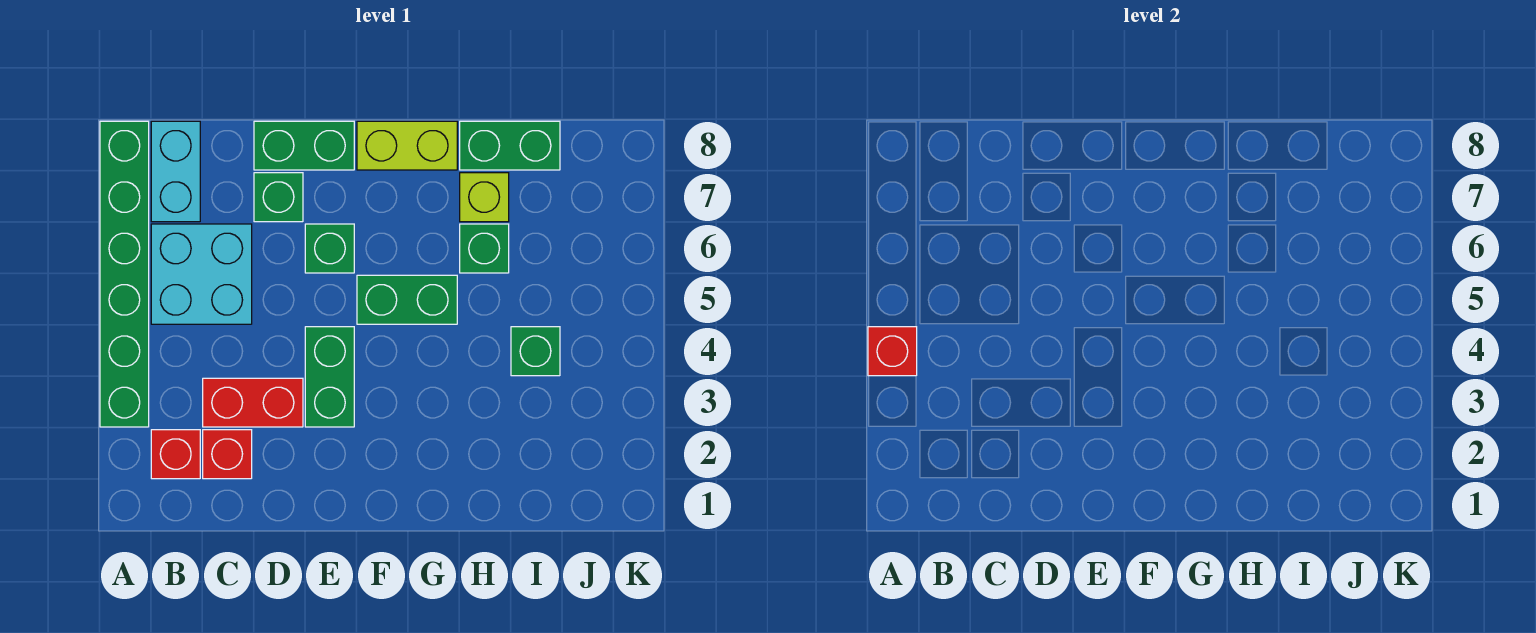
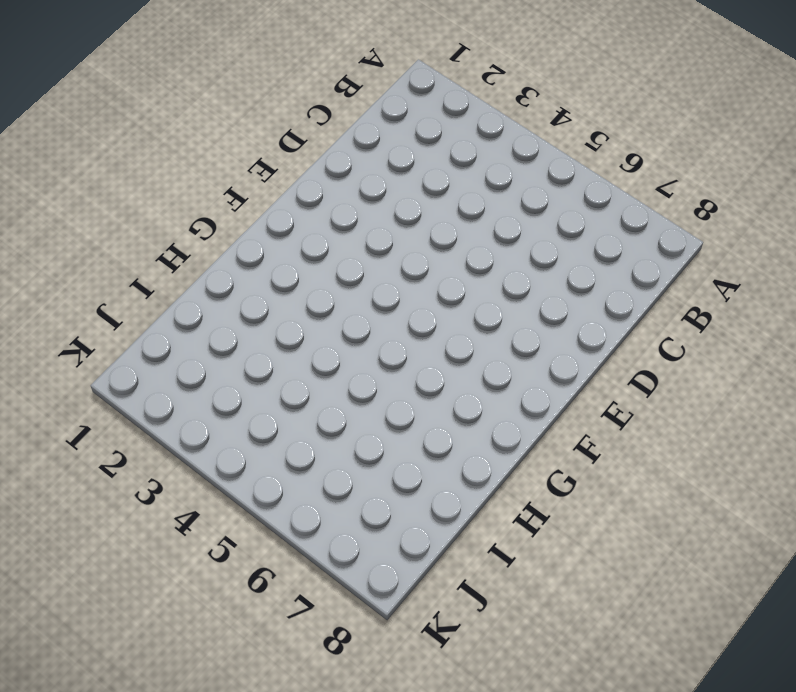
none -> green brick A3:A8 level 1
none -> red brick B2 level 1
none -> cyan brick B5:C6 level 1

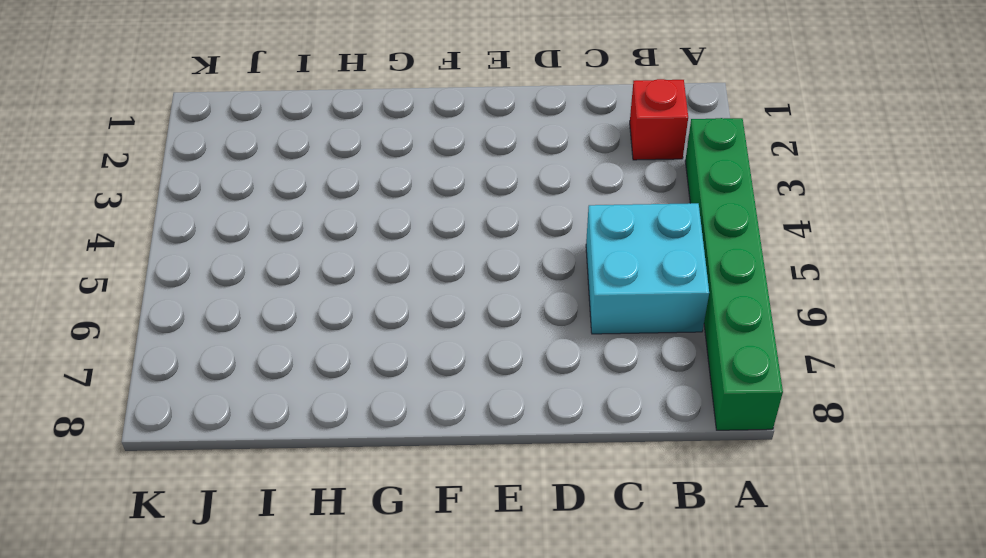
none -> cyan brick B7:B8 level 1
none -> red brick C2 level 1
none -> red brick C3:D3 level 1

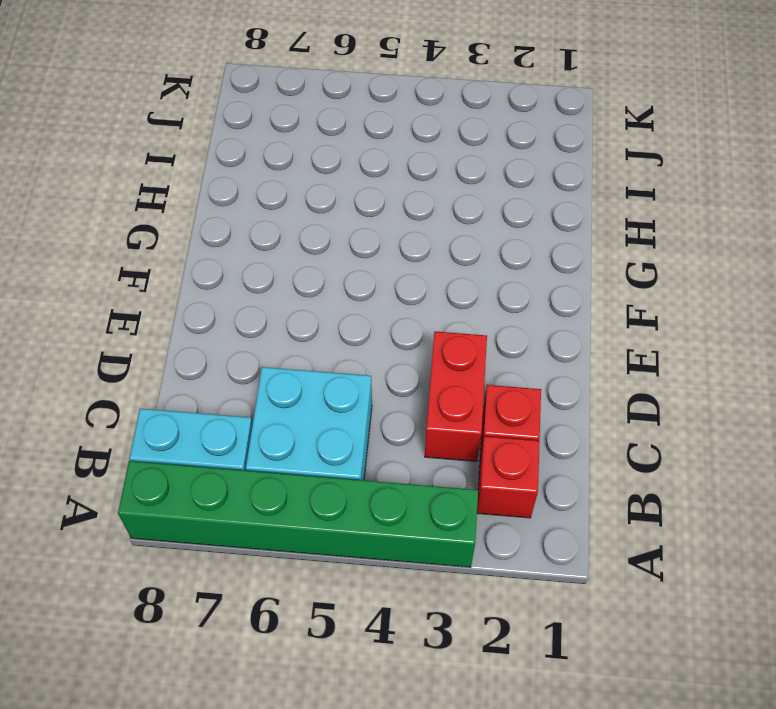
none -> green brick D7 level 1
none -> green brick D8:E8 level 1
none -> green brick E3:E4 level 1

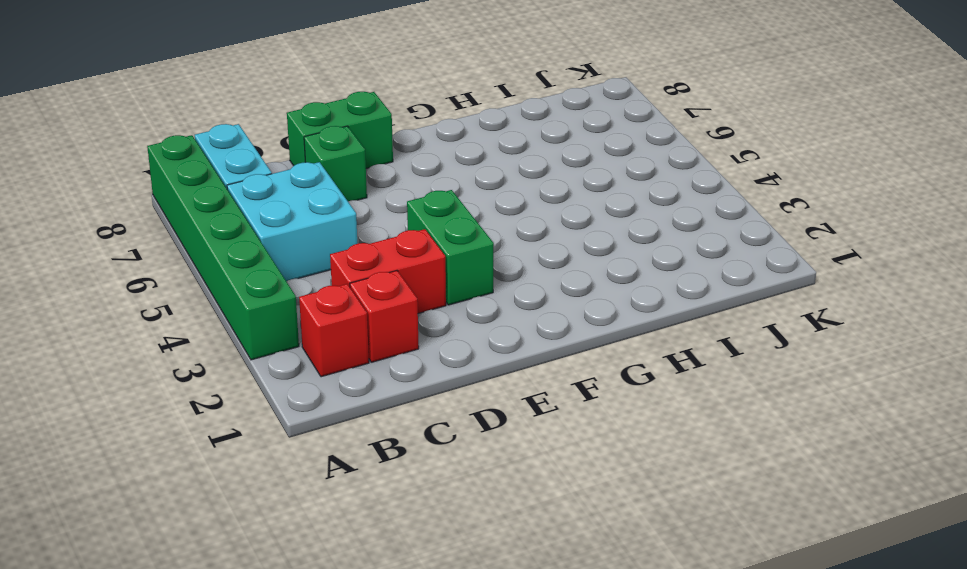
none -> green brick E6 level 1
none -> green brick F5:G5 level 1
none -> lime brick F8:G8 level 1

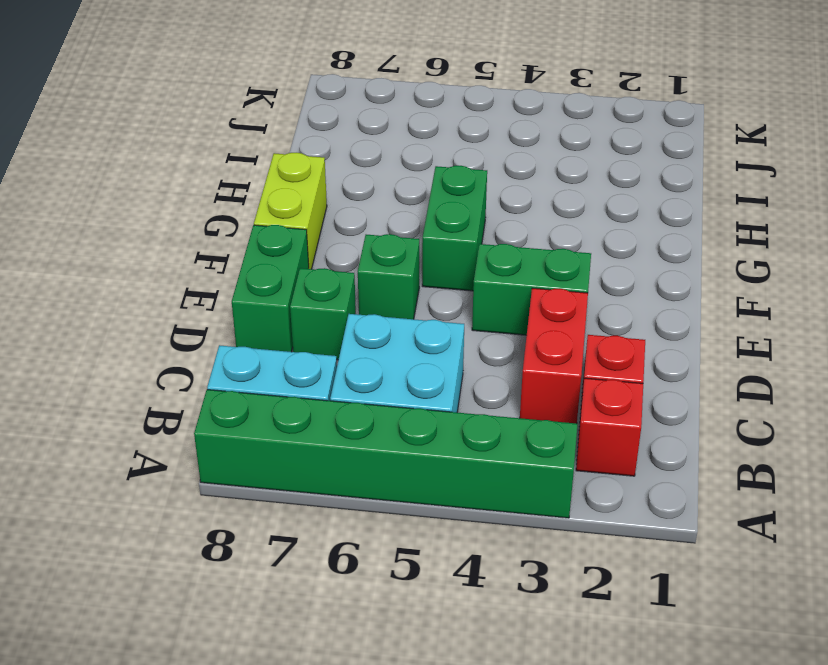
none -> green brick H6 level 1
none -> lime brick H7 level 1
none -> green brick H8:I8 level 1

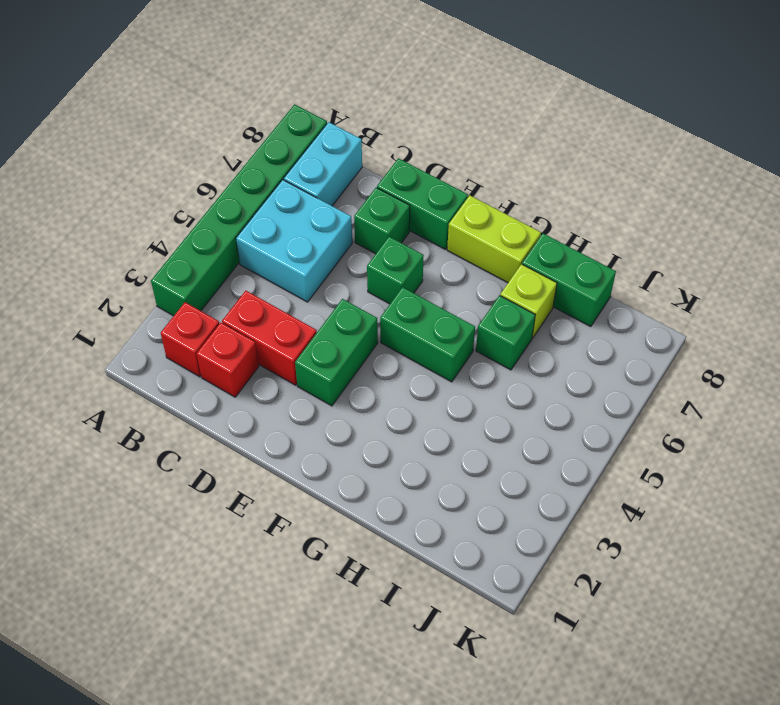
none -> green brick I4 level 1
none -> red brick A4 level 2

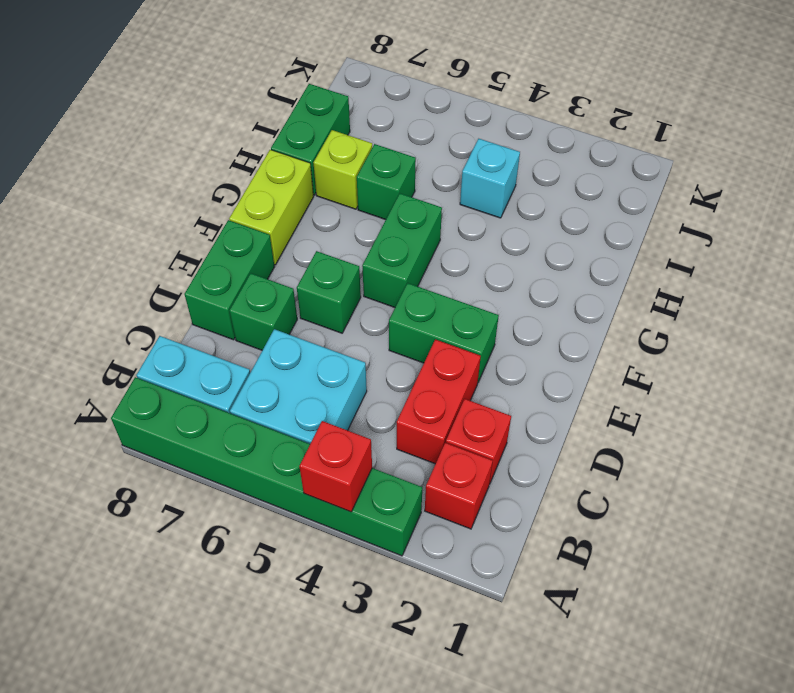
cyan brick I4 level 1 -> green brick I4 level 1

